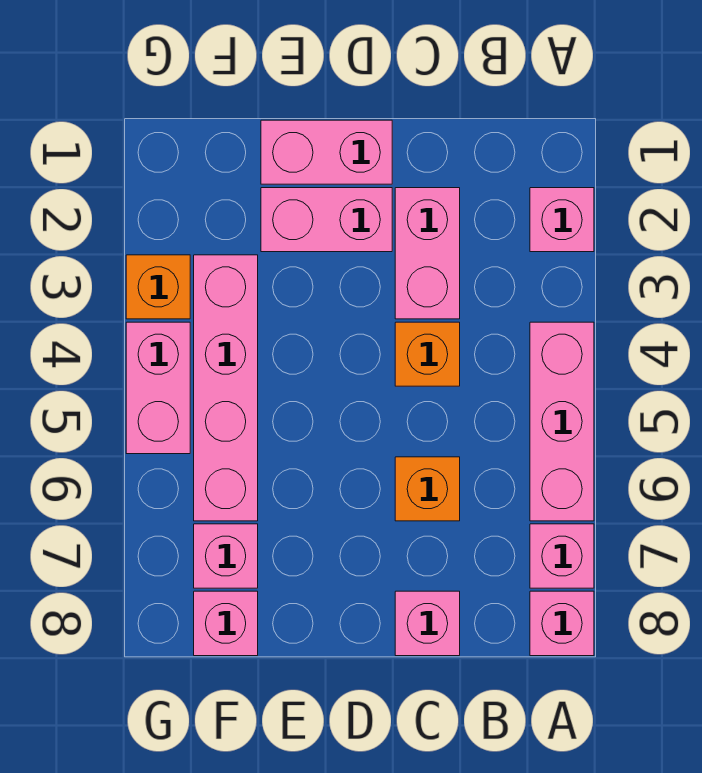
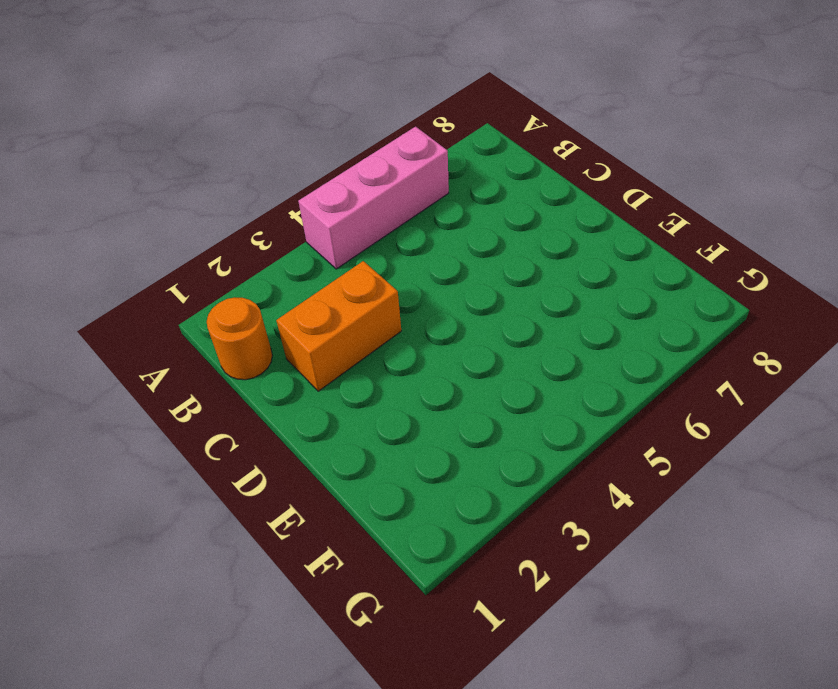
orange round brick B1 level 1 -> none
orange brick C2:C3 level 1 -> pink brick C2:C3 level 1
none -> pink brick A2 level 1
none -> pink brick A7 level 1
none -> pink brick A8 level 1

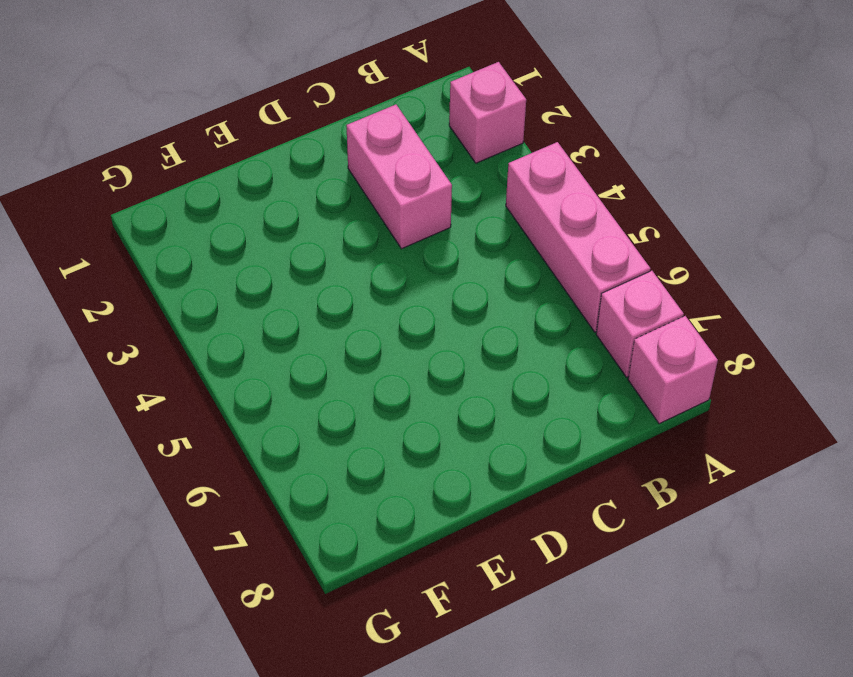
none -> orange brick C4 level 1
none -> orange brick C6 level 1
none -> pink brick C8 level 1

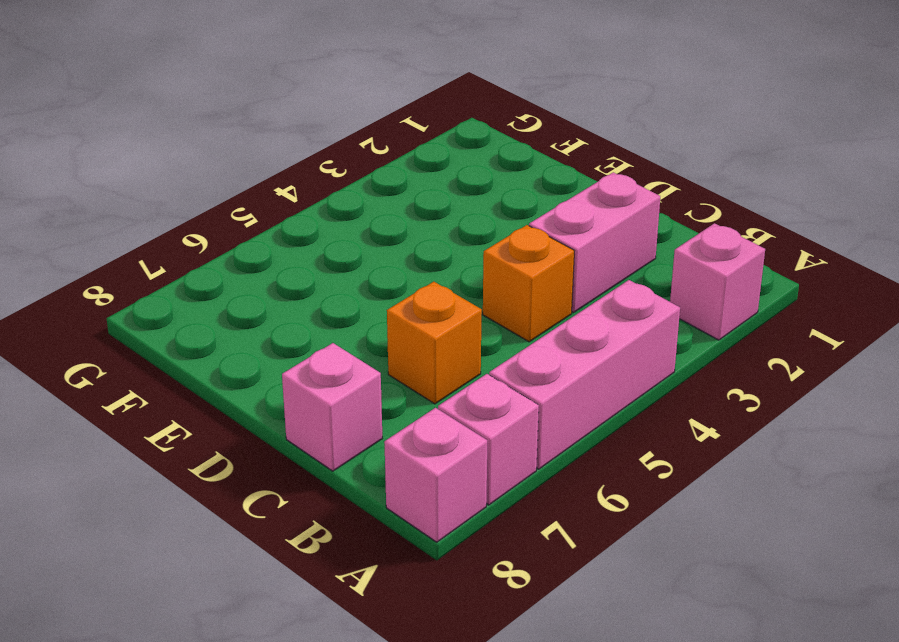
none -> pink brick D1:E1 level 1
none -> pink brick D2:E2 level 1
none -> pink brick F3:F6 level 1

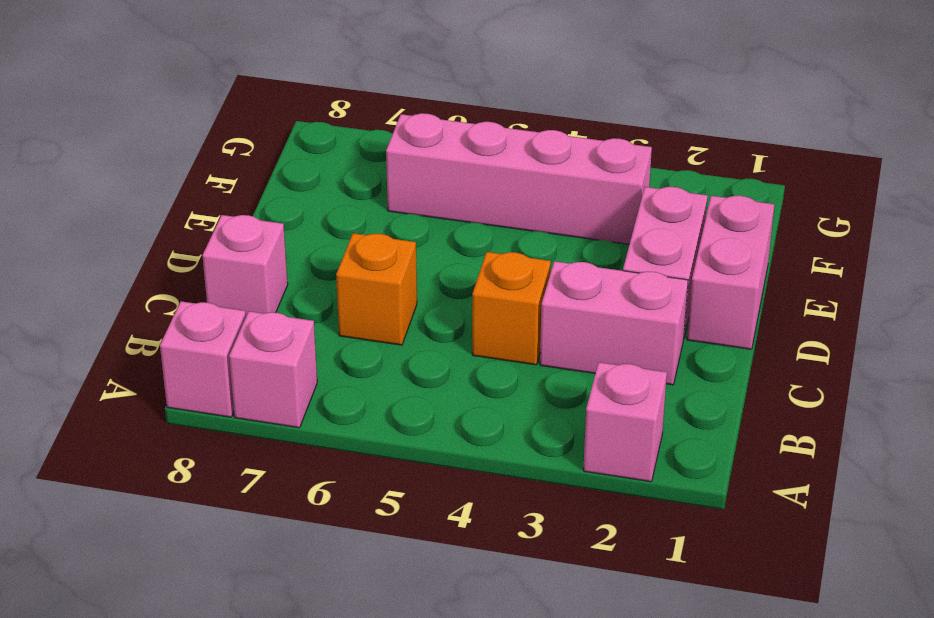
none -> pink brick A4:A6 level 1
none -> pink brick F7 level 1
none -> pink brick F8 level 1

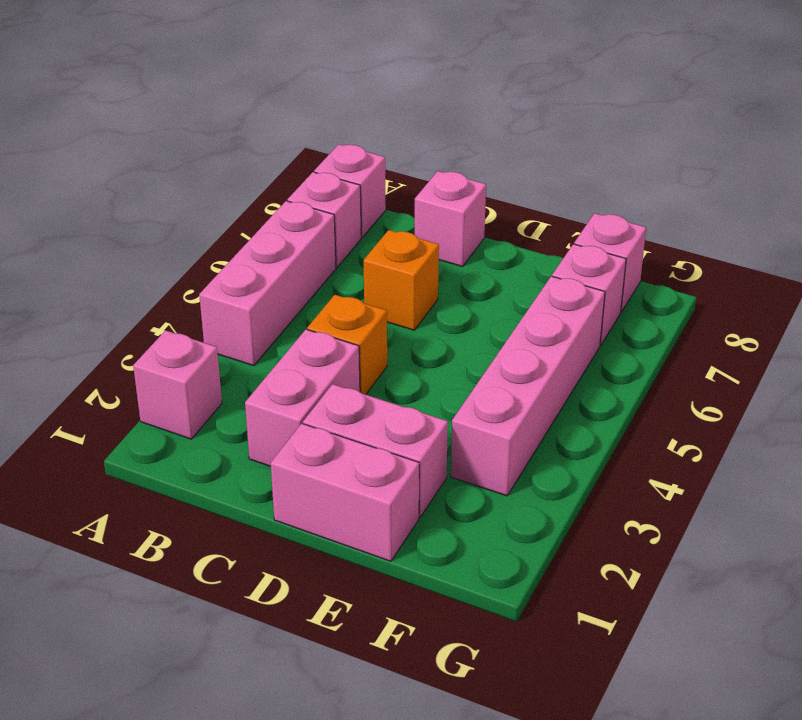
none -> orange brick G3 level 1
none -> pink brick G4:G5 level 1

